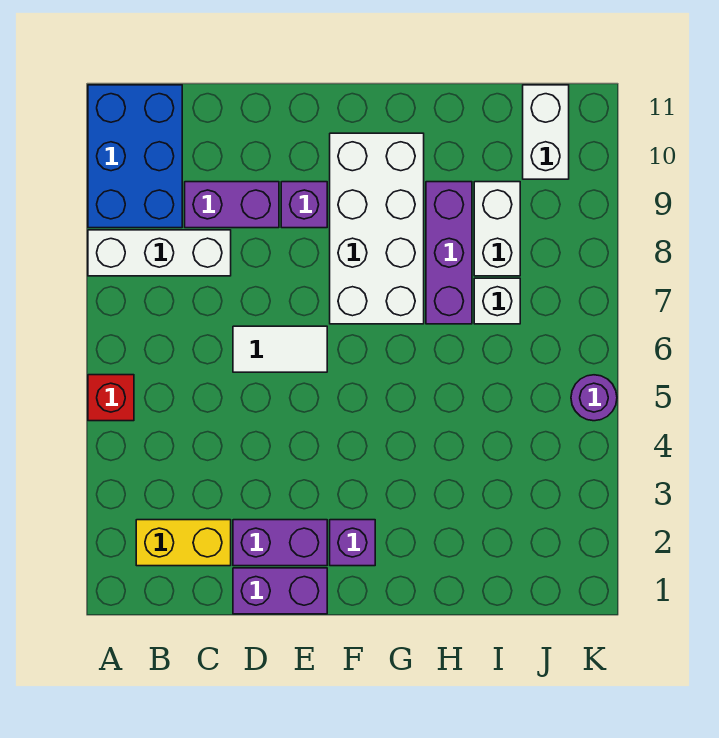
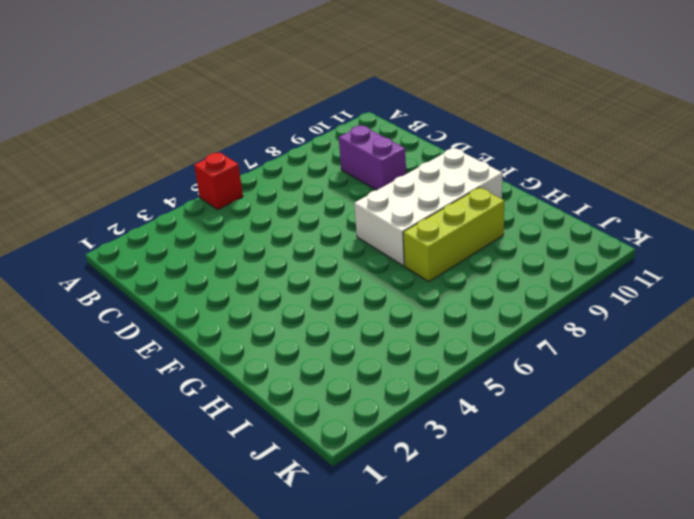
lime brick H7:H9 level 1 -> purple brick H7:H9 level 1
none -> white brick A8:C8 level 1
none -> blue brick A9:B11 level 1
none -> yellow brick B2:C2 level 1

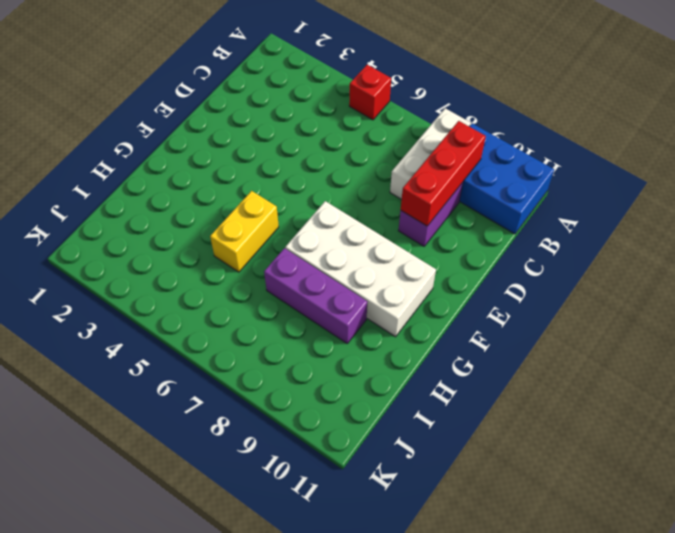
red brick B9:D9 level 2 -> none
yellow brick G5:H5 level 1 -> yellow brick B2:C2 level 1
none -> purple brick D1:E1 level 1
none -> purple brick D2:E2 level 1
none -> white tile D6:E6 level 1

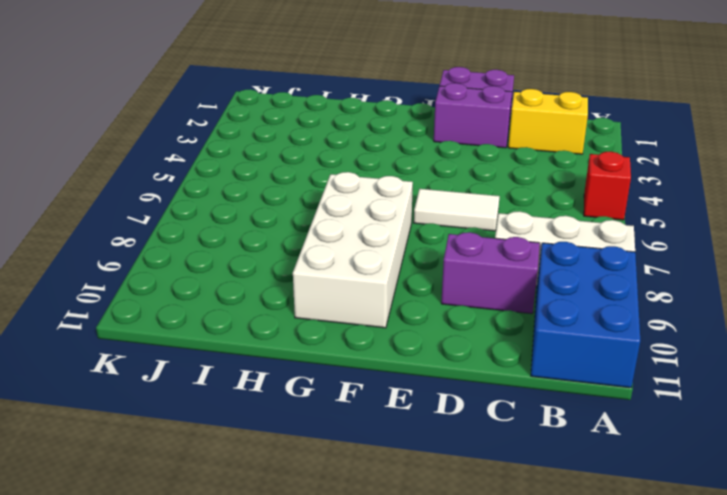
none -> purple brick E9 level 1
none -> purple brick F2 level 1
none -> purple brick H7:H9 level 1

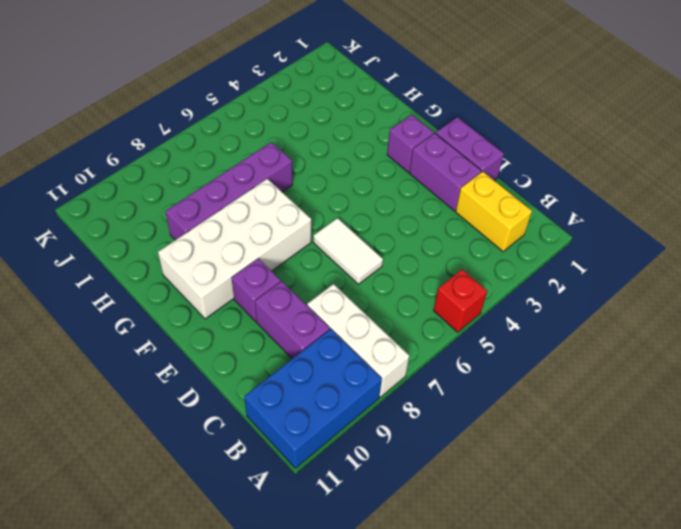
purple brick H6:H9 level 1 -> purple brick H7:H9 level 1
none -> white brick I7 level 1
none -> white brick I8:I9 level 1
none -> white brick J10:J11 level 1

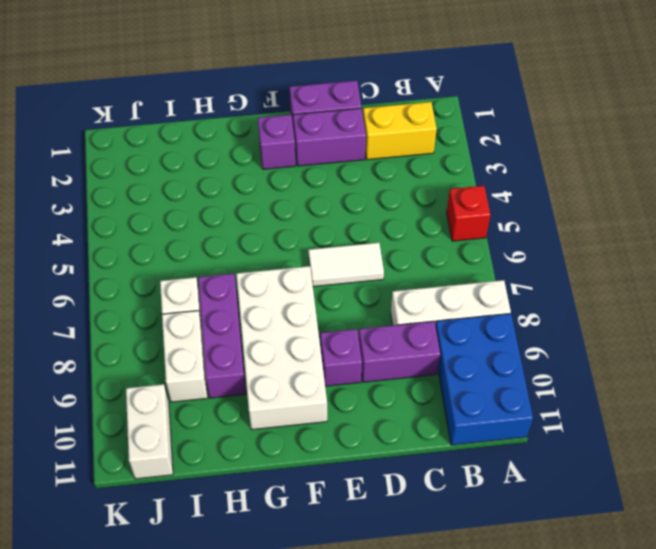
none -> purple round brick K5 level 1

